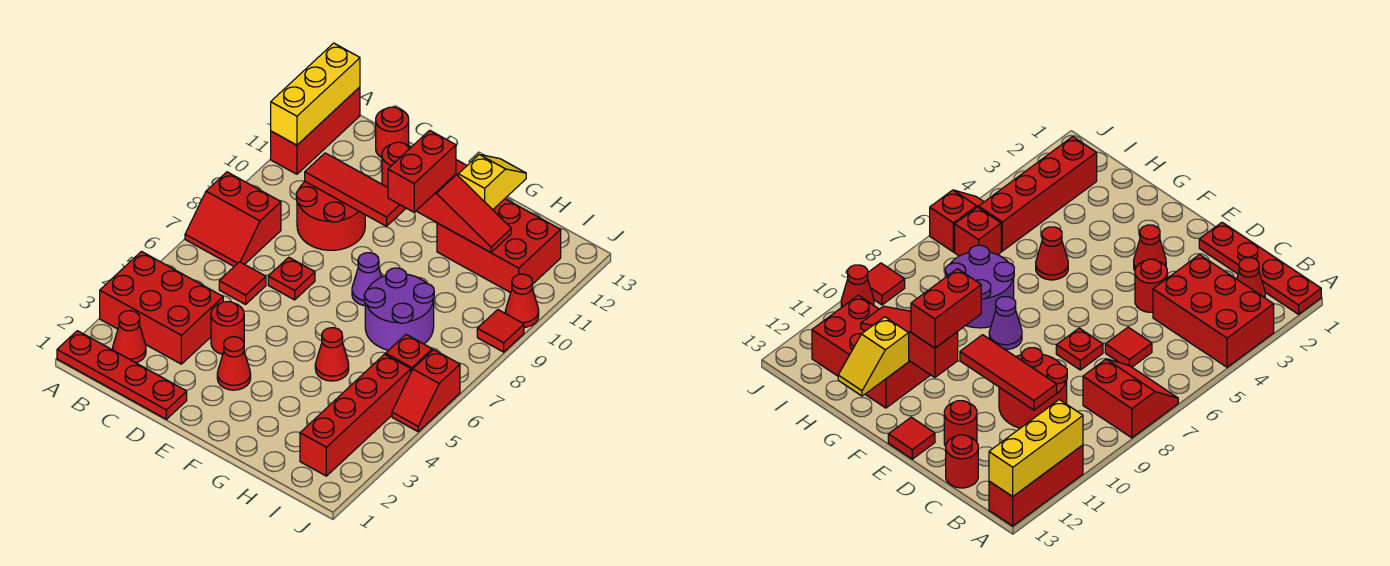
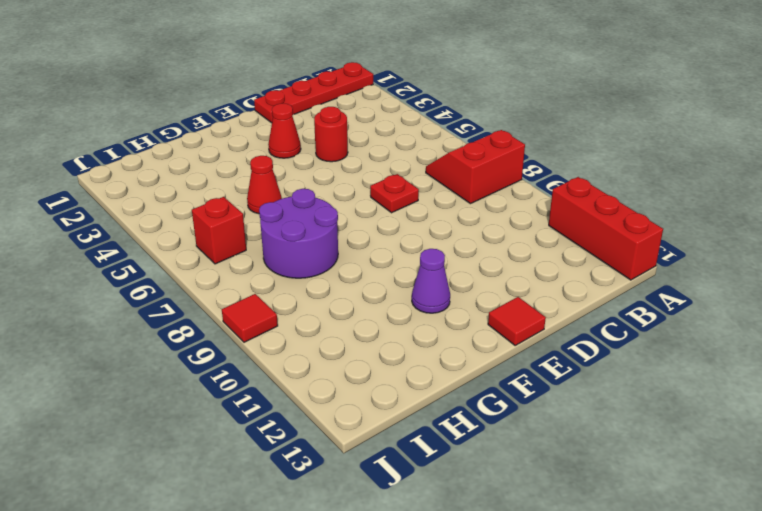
purple cone F11 level 1 -> purple cone F8 level 1
none -> red brick A3:C4 level 1
none -> red cone B2 level 1
none -> red tile C6 level 1

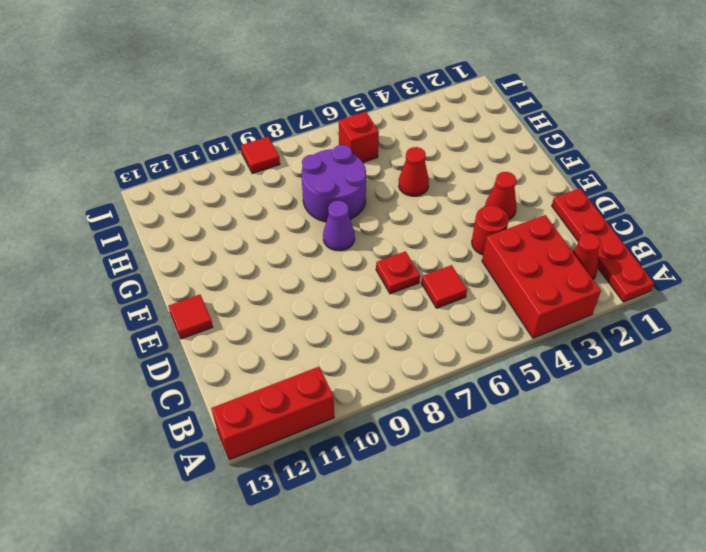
none -> red slope A7:B8 level 1 top 8
none -> red round brick C9:D10 level 1
none -> red round brick C13 level 1

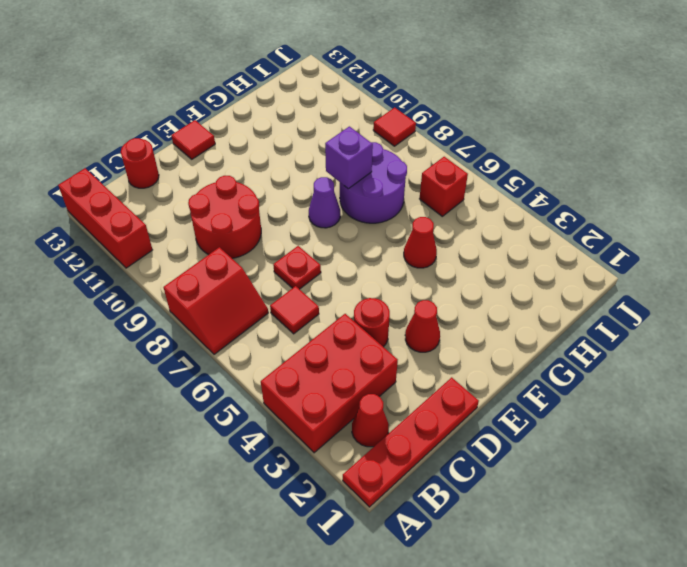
purple brick G8 level 2 -> none
none -> red round brick D12 level 1
none -> red brick G11:I12 level 1
none -> red brick I2:I5 level 1

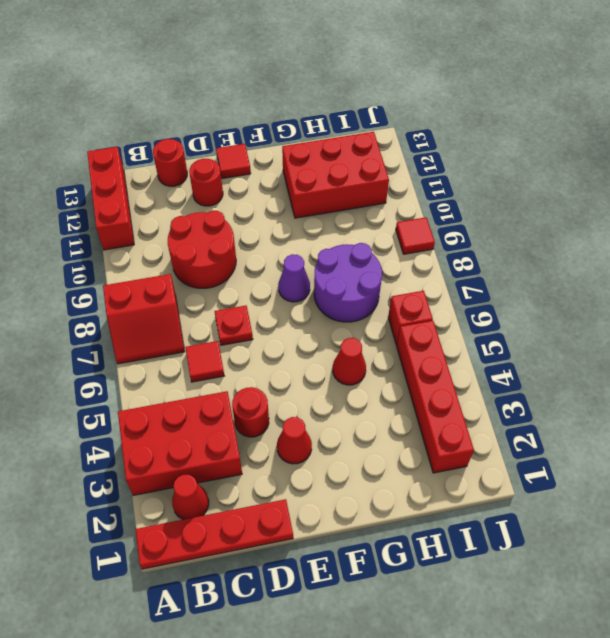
none -> red slope J5:J6 level 1 top 6
none -> red cone J10 level 1
none -> yellow brick A11:A13 level 2

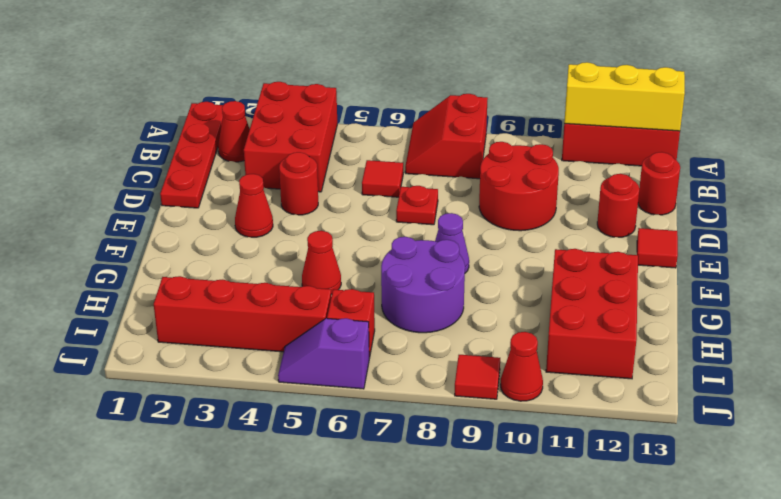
purple slope J5:J6 level 1 top 6 -> red slope J5:J6 level 1 top 6
none -> red tile C10:E10 level 2
none -> red slope F11:H11 level 2 top F
none -> yellow slope G12:G13 level 2 top 12

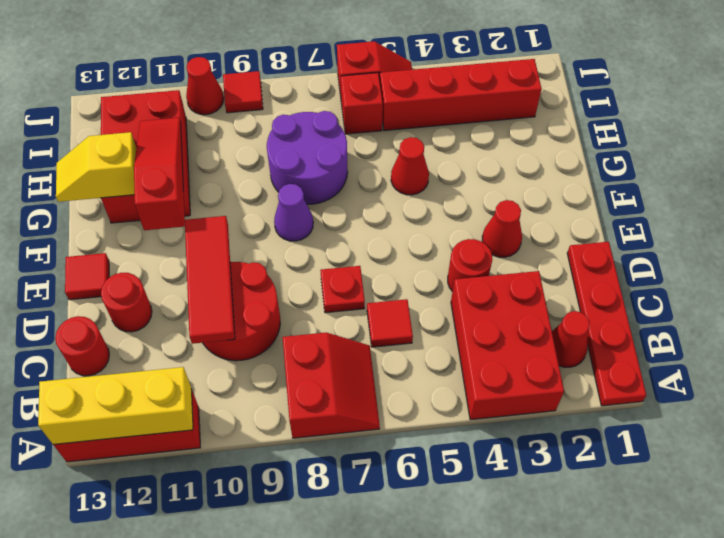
none -> red brick F10:F11 level 3

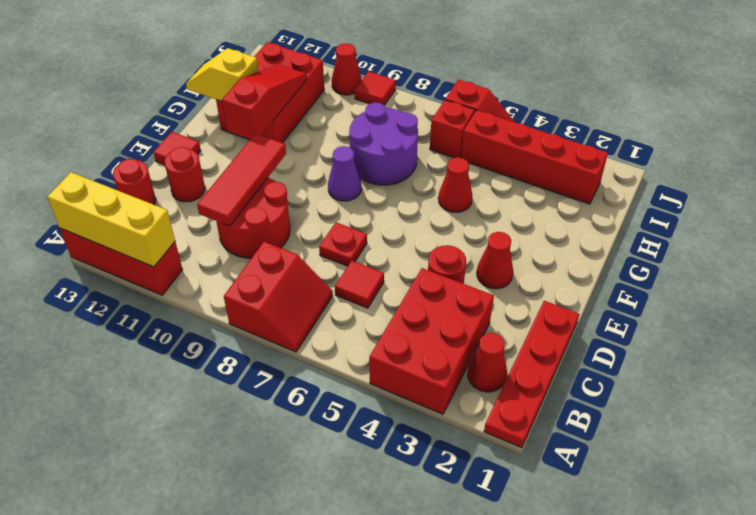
none -> red brick F10:F11 level 3

